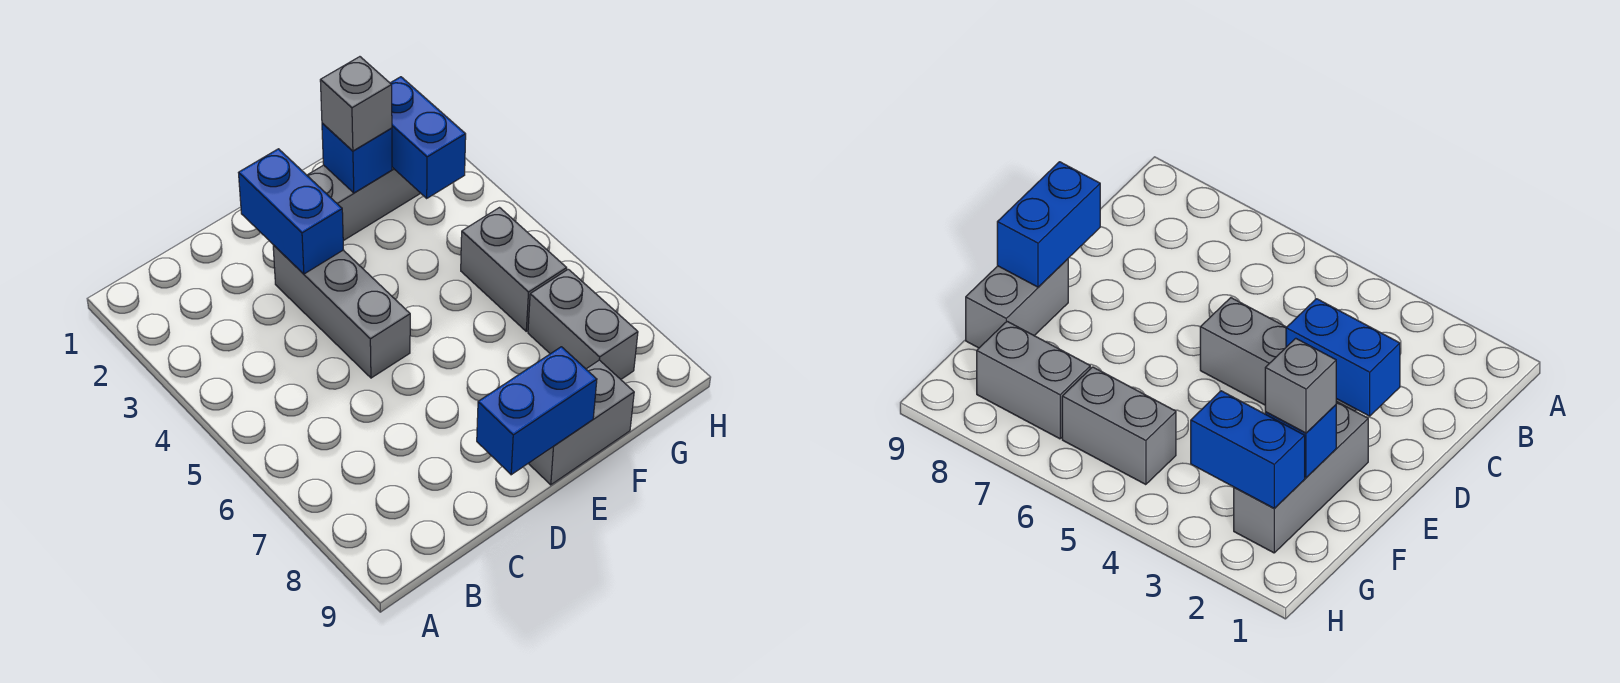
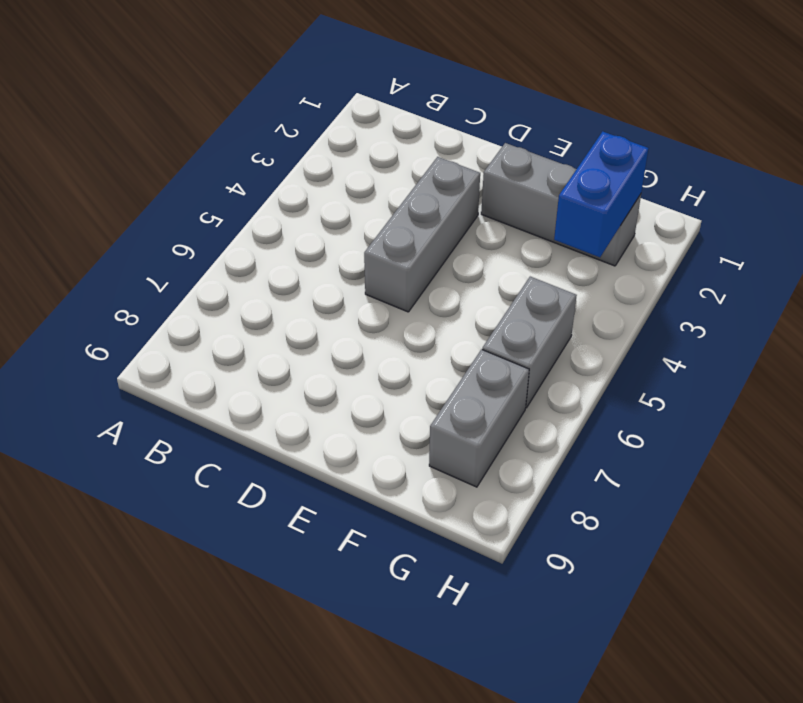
none -> grey brick E9:F9 level 1
none -> blue brick D2:D3 level 2

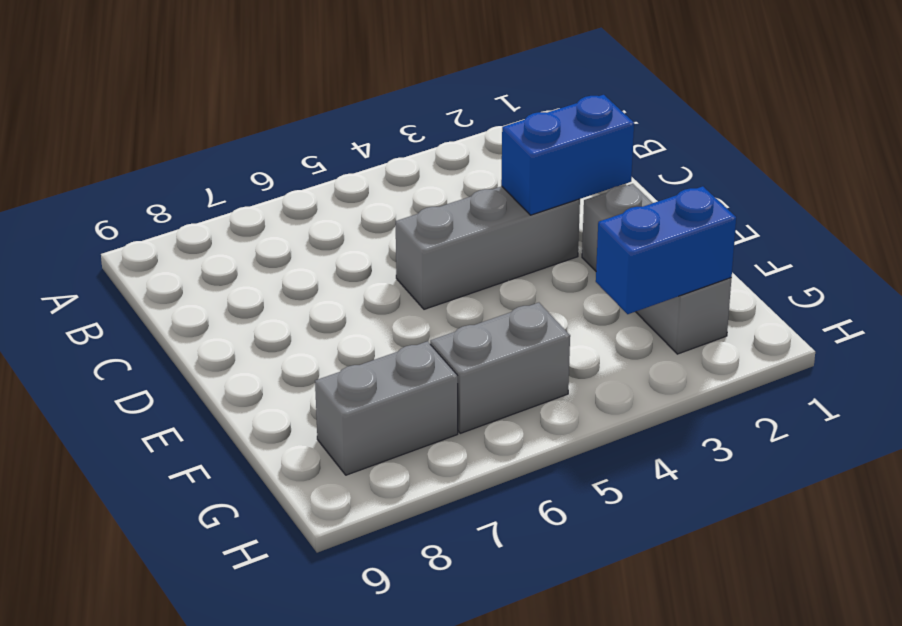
none -> grey brick E9:F9 level 1
none -> blue brick D9:E9 level 2

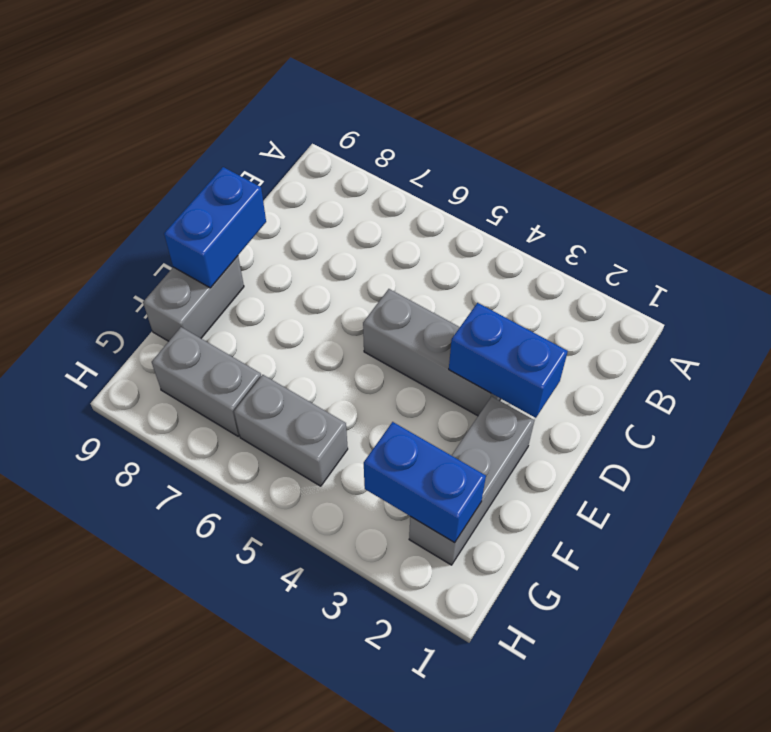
none -> blue brick F2 level 2
none -> grey brick F2 level 3

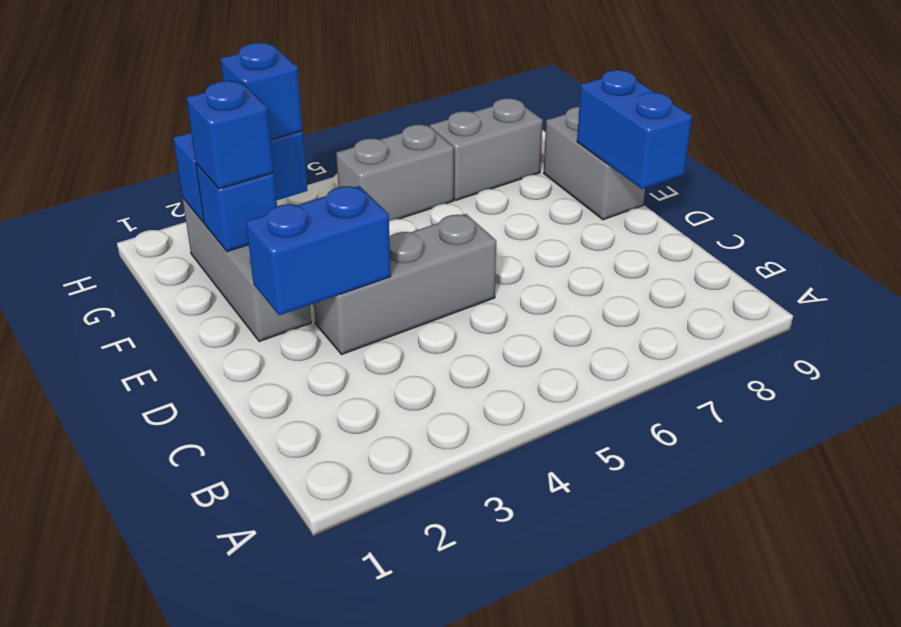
blue brick F2 level 3 -> grey brick F2 level 3
blue brick G3 level 3 -> none

